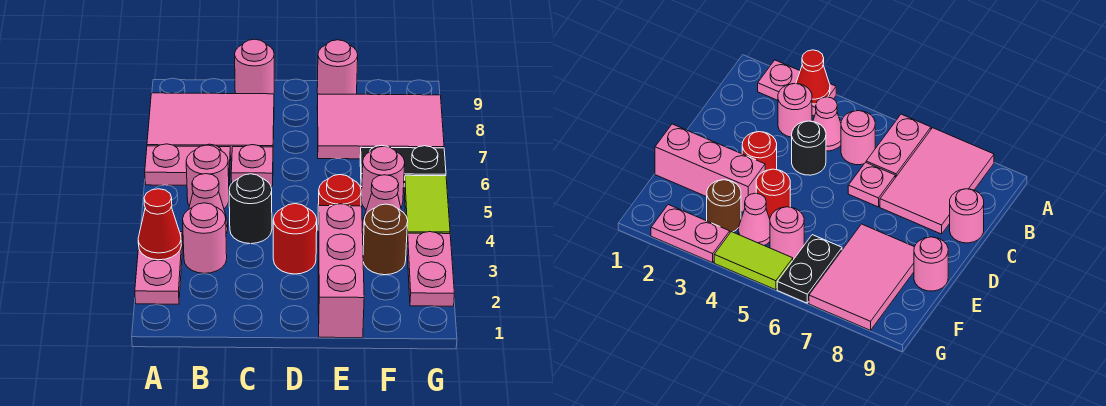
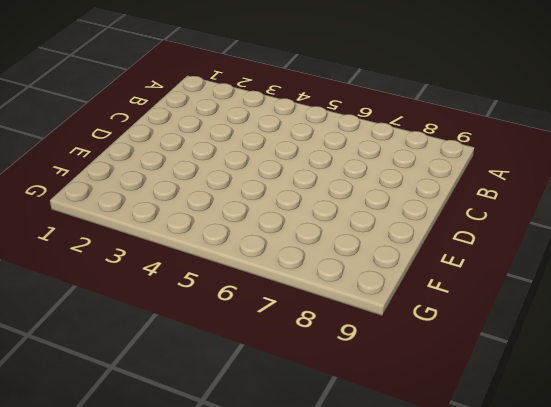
none -> pink plate A2:A3 level 1
none -> pink plate A6:B6 level 1
none -> pink tile A7:C8 level 1

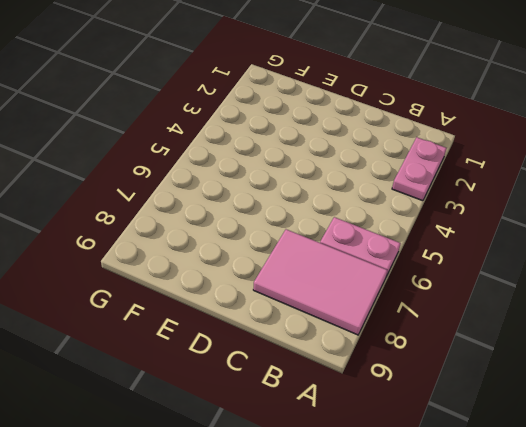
none -> pink round brick B3 level 1
none -> pink cone B4 level 1
none -> pink round brick B5 level 1

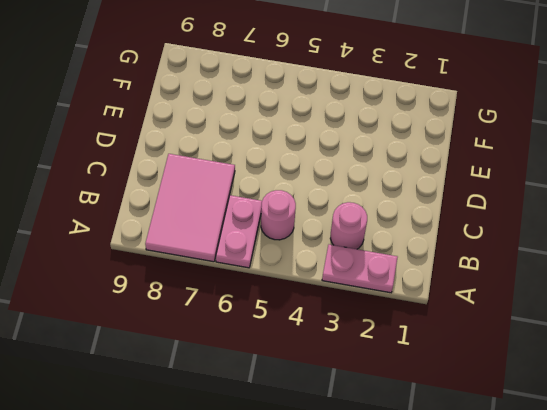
none -> pink cone B4 level 1
none -> black round brick C4 level 1
none -> pink plate C6 level 1

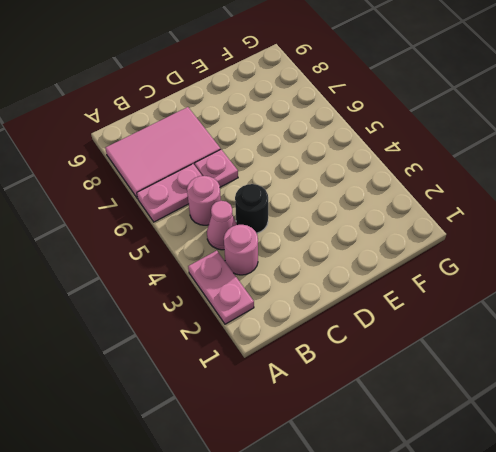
none -> pink round brick C9 level 1
none -> red round brick D3 level 1
none -> pink brick E1:E3 level 1

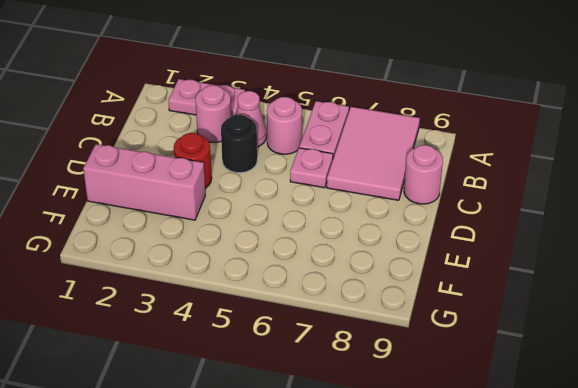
none -> red round brick E4 level 1
none -> pink tile E7:G8 level 1
none -> pink round brick E9 level 1

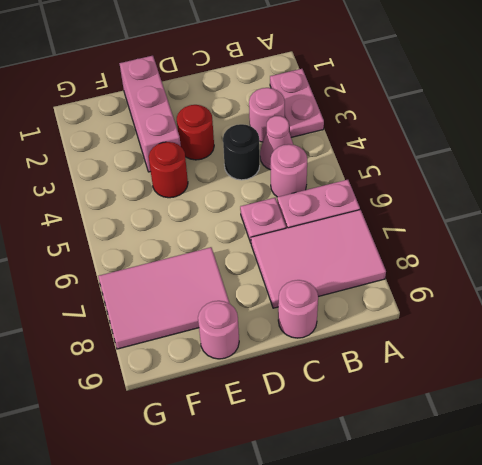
none -> brown round brick F3 level 1
none -> pink cone F4 level 1
none -> pink round brick F5 level 1

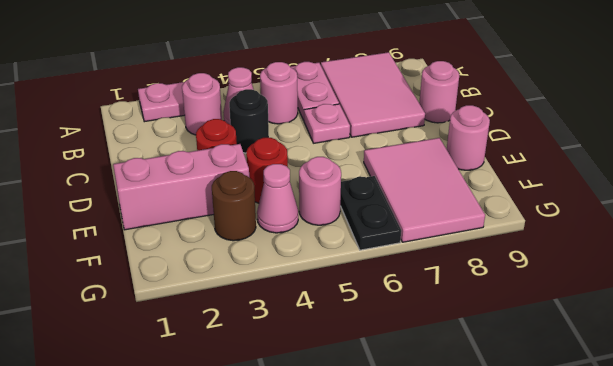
none -> pink plate G2:G3 level 1
none -> lime tile G4:G5 level 1
none -> red cone A3 level 2

